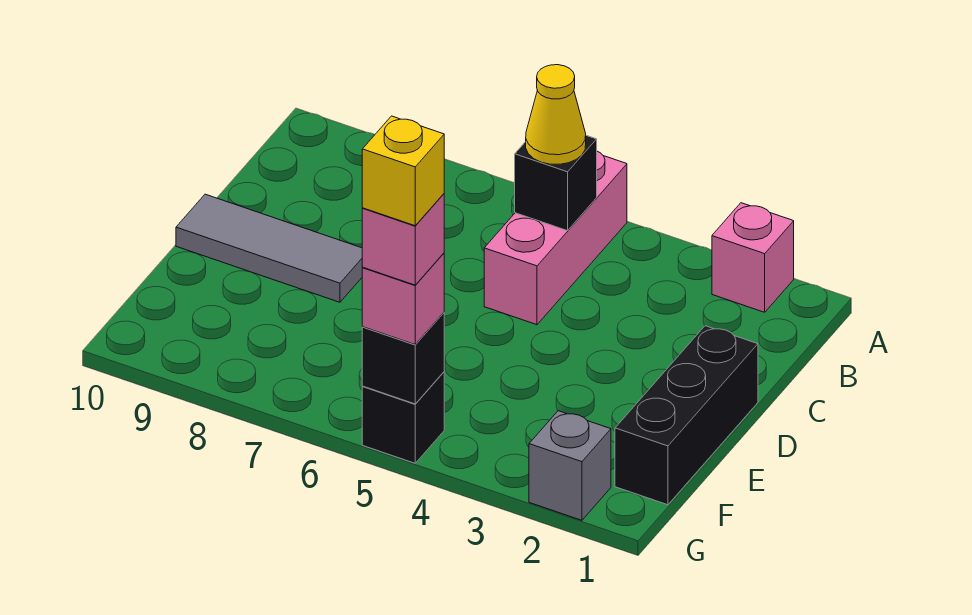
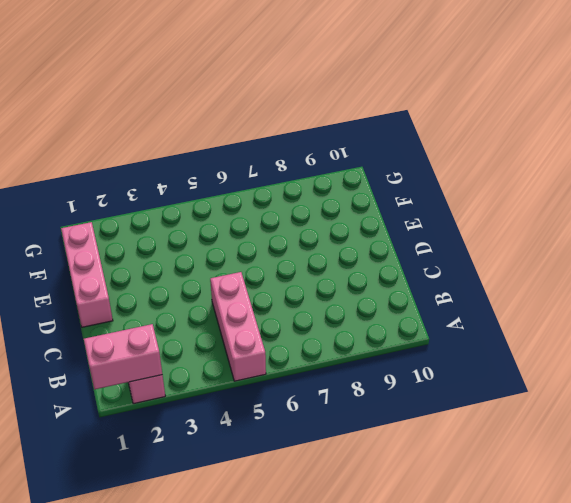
pink brick A1:A2 level 2 -> none
pink brick D1:F1 level 1 -> black brick D1:F1 level 1
none -> grey tile D8:D10 level 1
none -> grey brick G2 level 1
none -> black brick G5 level 1

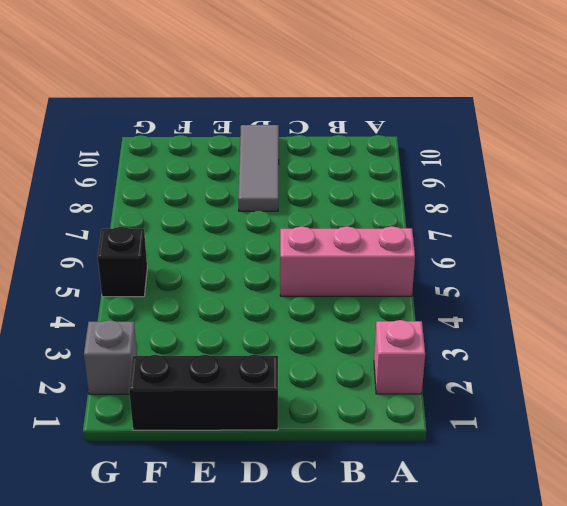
none -> black brick B5 level 2
none -> black brick G5 level 2
none -> yellow cone B5 level 3

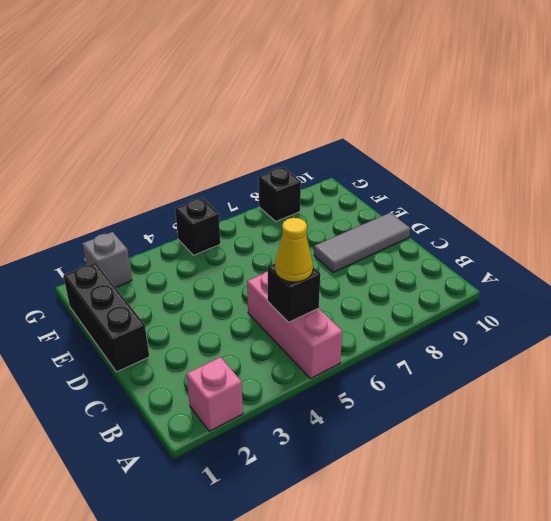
black brick G8 level 1 -> black brick G5 level 2
none -> pink brick G5 level 3
none -> pink brick G5 level 4
none -> yellow brick G5 level 5

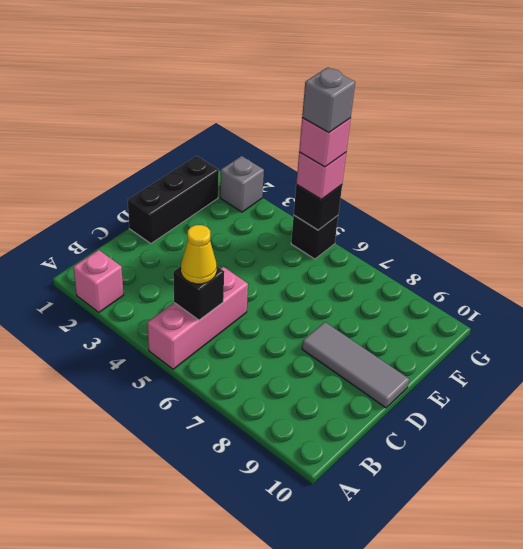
grey brick G5 level 5 -> yellow brick G5 level 5

